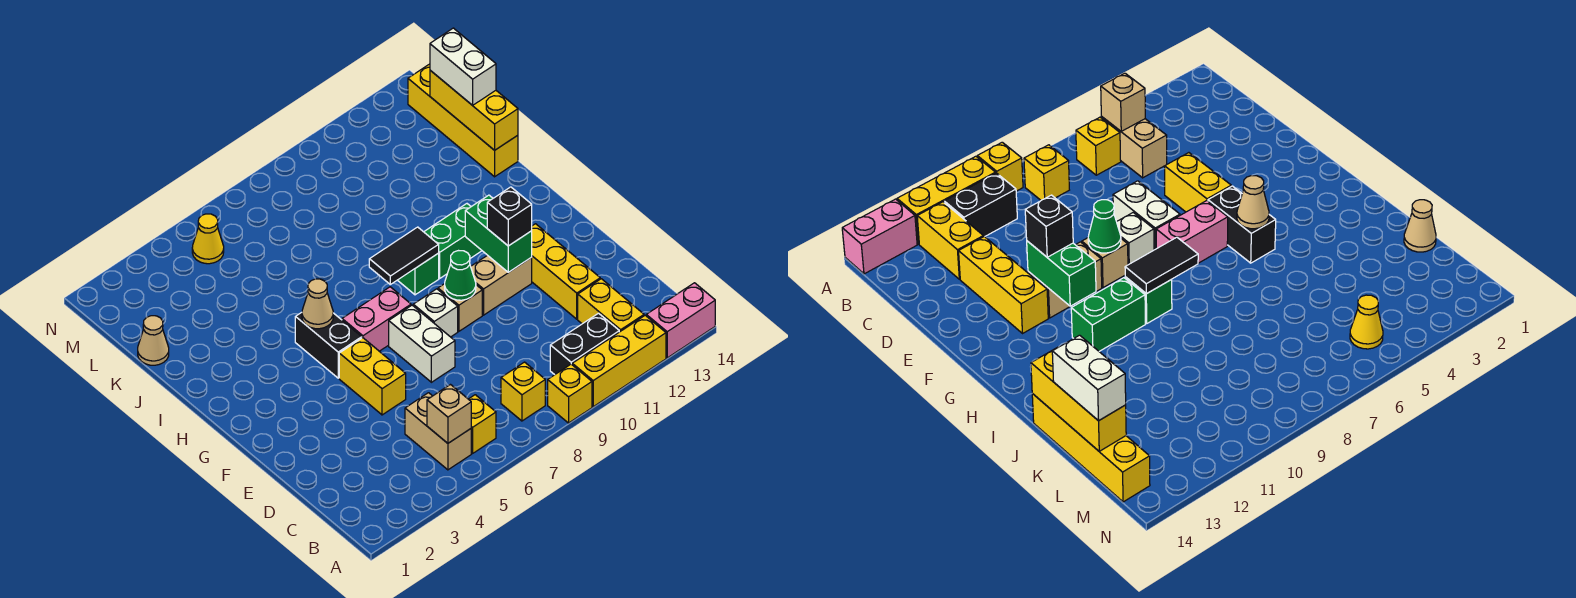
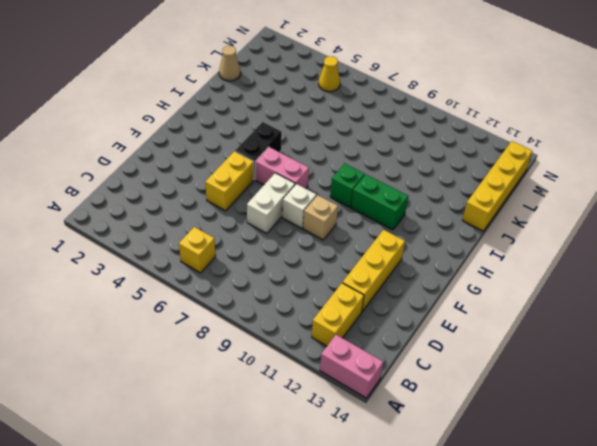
none -> yellow brick A9 level 1
none -> yellow brick A10:A12 level 1
none -> tan brick B5:C5 level 1

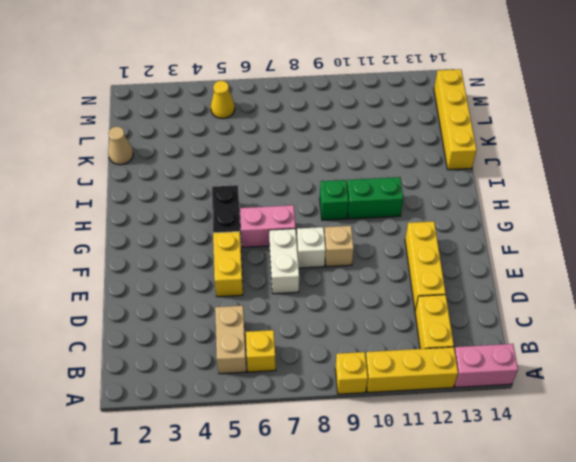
none -> yellow brick B8 level 1
none -> black brick B10:B11 level 1
none -> tan brick F10:F11 level 1

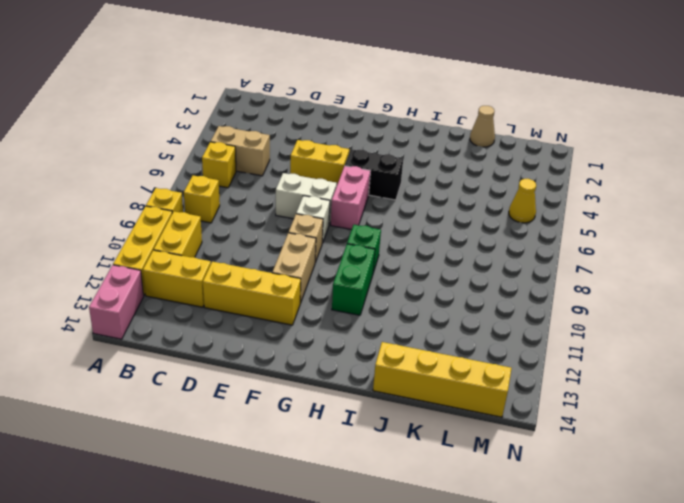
yellow brick B10:B11 level 1 -> black brick B10:B11 level 1
none -> tan brick B5 level 2
none -> green cone F9 level 2
none -> green brick F11:G11 level 2

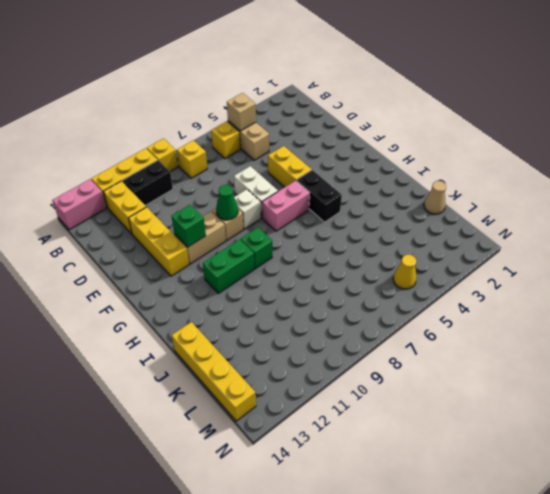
green brick F11 level 2 -> green brick F11:G11 level 2
none -> tan cone H5 level 2
none -> black tile H8:H9 level 2
none -> yellow brick J14:L14 level 2

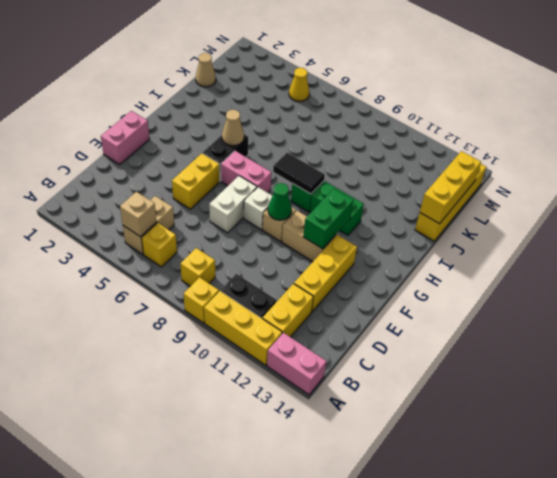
pink brick E1:F1 level 1 -> none
none -> black brick F11 level 3
none -> white brick K14:L14 level 3

